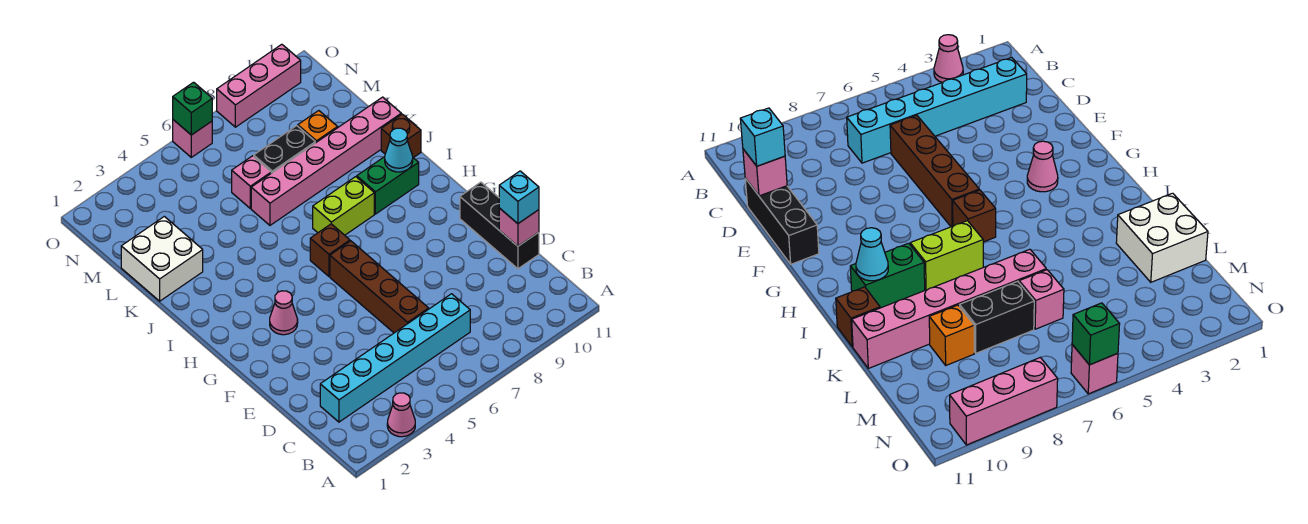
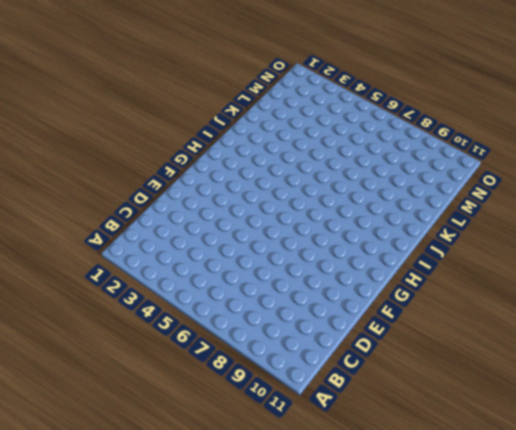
none -> pink cone A3 level 1
none -> cyan brick C2:C7 level 1
none -> brown brick D6:G6 level 1

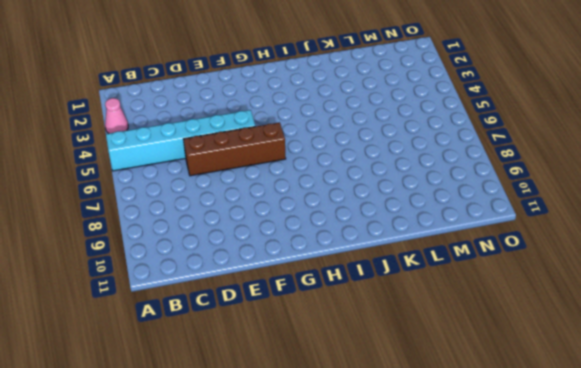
cyan brick A5:F5 level 1 -> cyan brick C2:C7 level 1
none -> black brick D11:F11 level 1
none -> pink cone G3 level 1
none -> brown brick H6 level 1

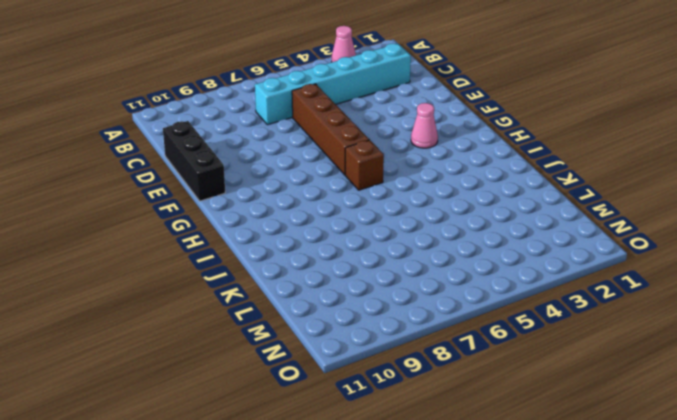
none -> lime brick I7:I8 level 1
none -> green brick I9:I10 level 1
none -> brown brick J11 level 1

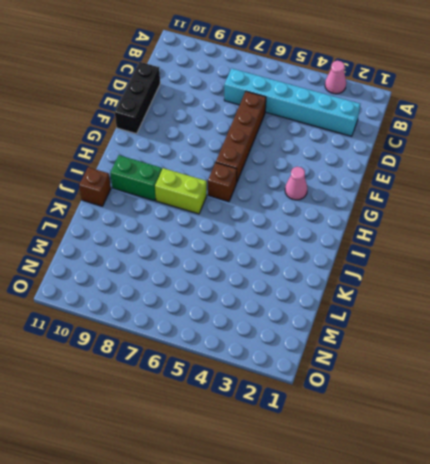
none -> white brick K1:L2 level 1
none -> pink brick K6:K11 level 1
none -> pink brick L6 level 1

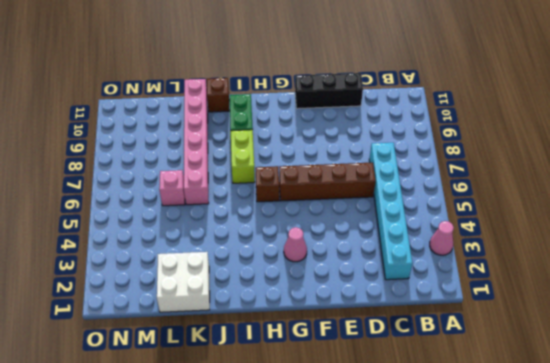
none -> black brick L7:L8 level 1
none -> orange brick L9 level 1
none -> pink brick O6 level 1

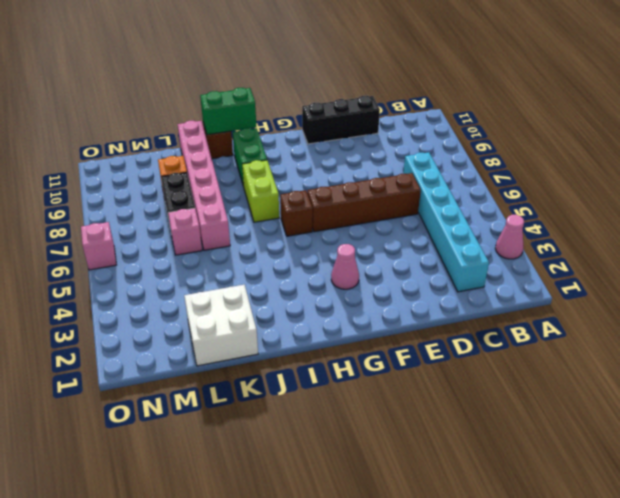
green brick I11:J11 level 2 -> none
none -> pink brick O8:O10 level 1
none -> pink brick D11 level 2
none -> cyan cone I10 level 2

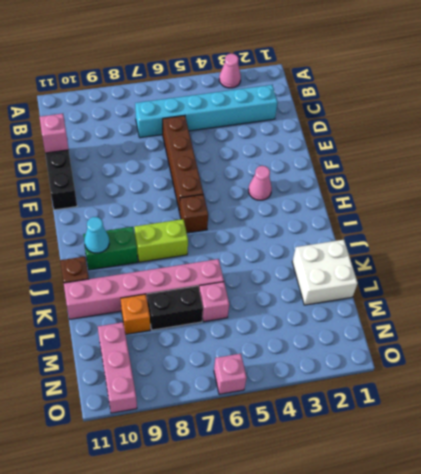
pink brick M10:O10 level 1 -> pink brick O8:O10 level 1
none -> green brick O6 level 2
none -> cyan brick D11 level 3

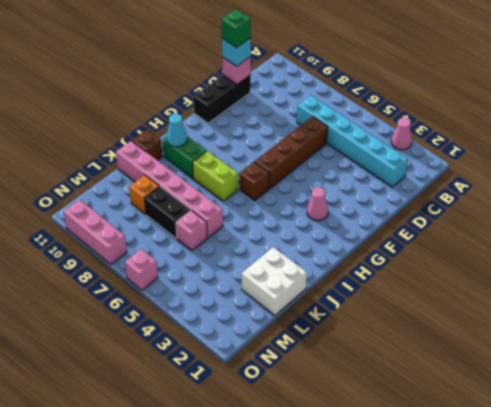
green brick D11 level 4 -> green brick O6 level 2

